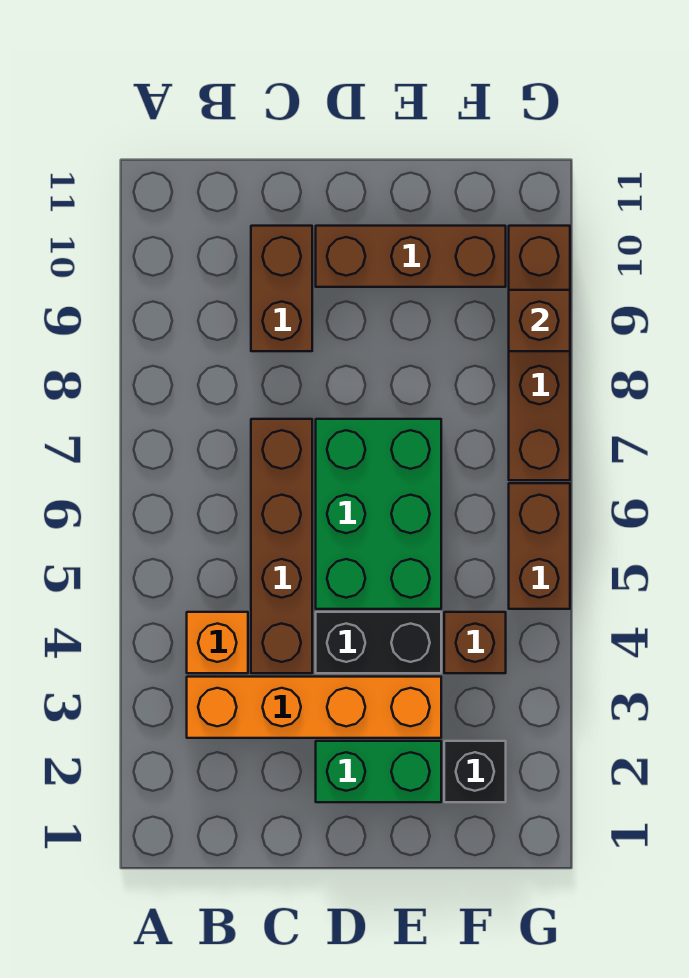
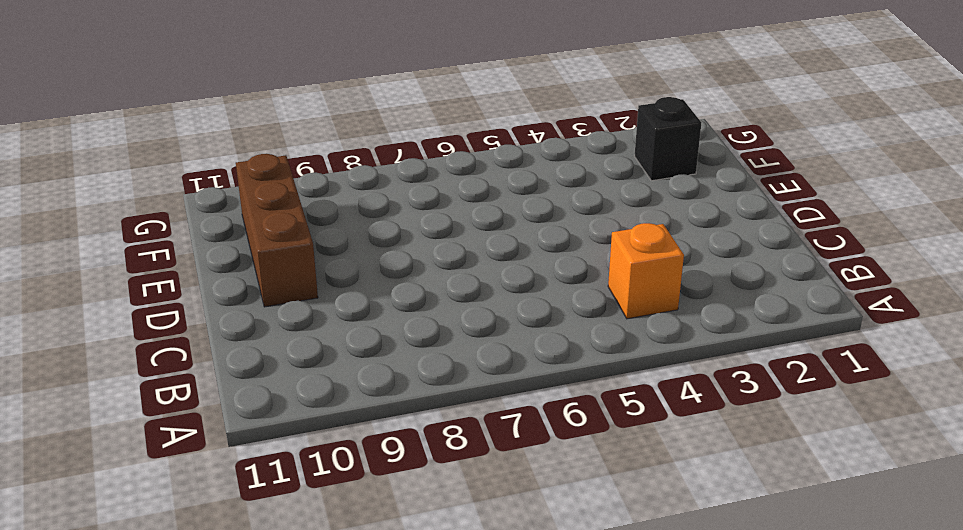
none -> orange brick B3:E3 level 1
none -> brown brick C4:C7 level 1
none -> brown brick C9:C10 level 1

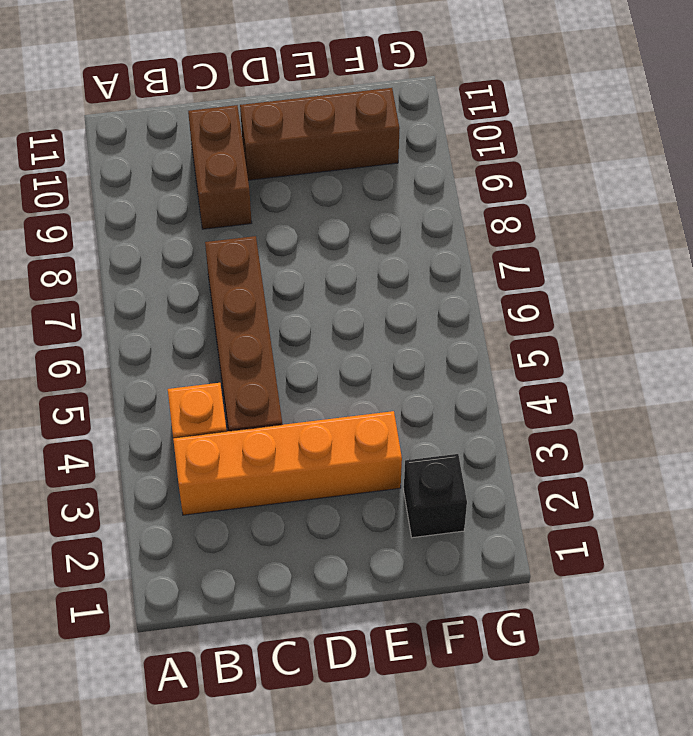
none -> green brick D2:E2 level 1
none -> black brick D4:E4 level 1
none -> green brick D5:E7 level 1

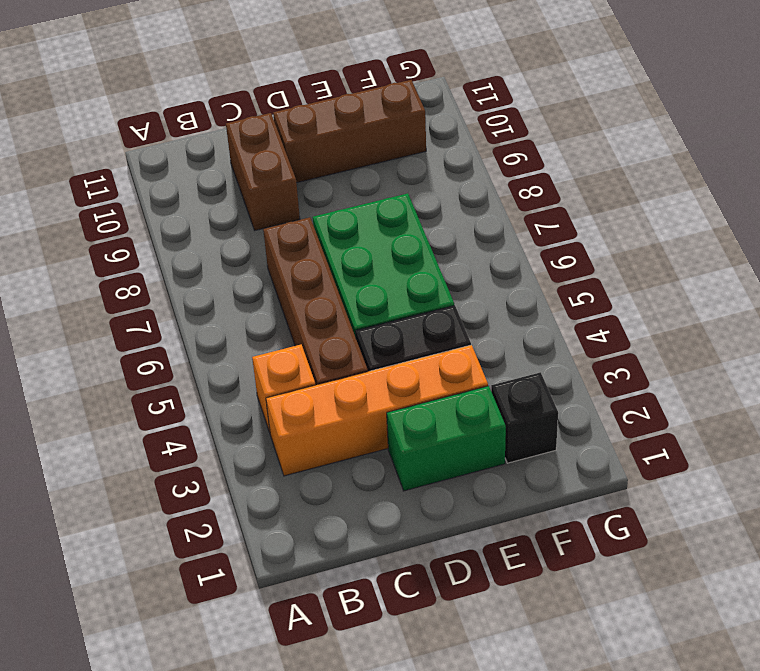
none -> brown brick F4 level 1
none -> brown brick G5:G6 level 1
none -> brown brick G7:G10 level 1

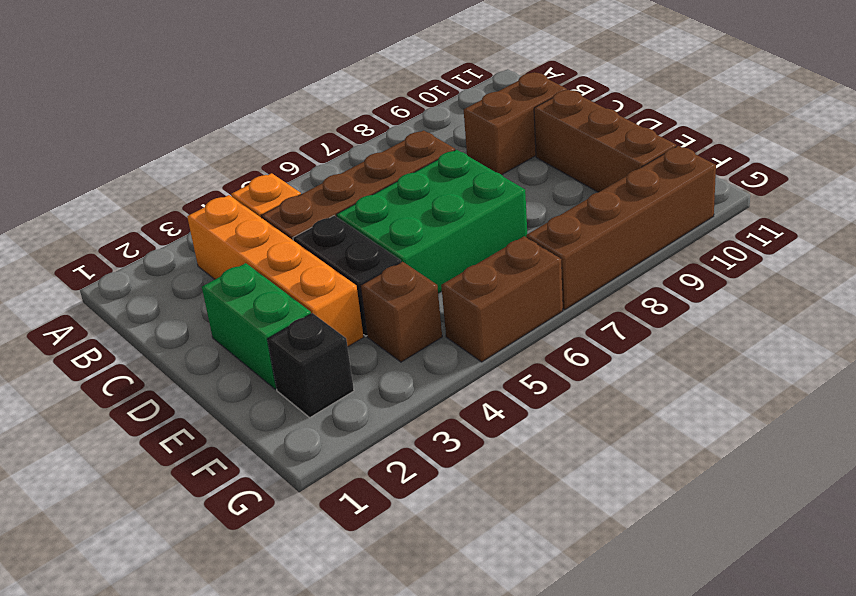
none -> brown brick G9 level 2

